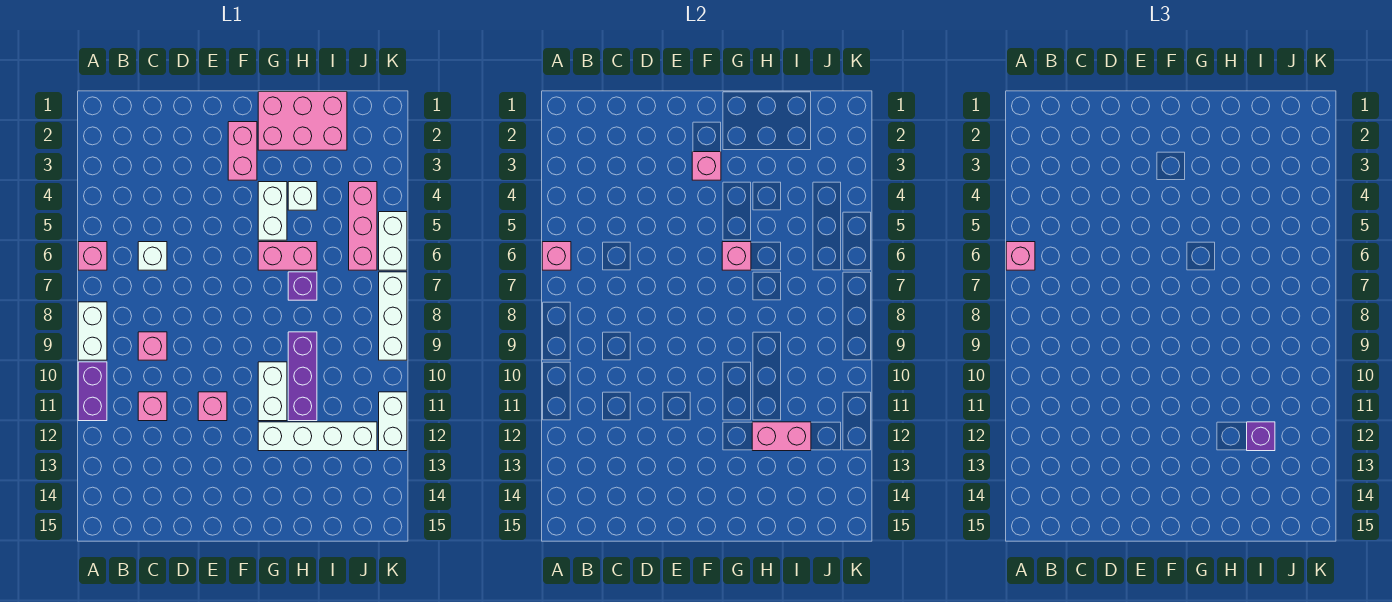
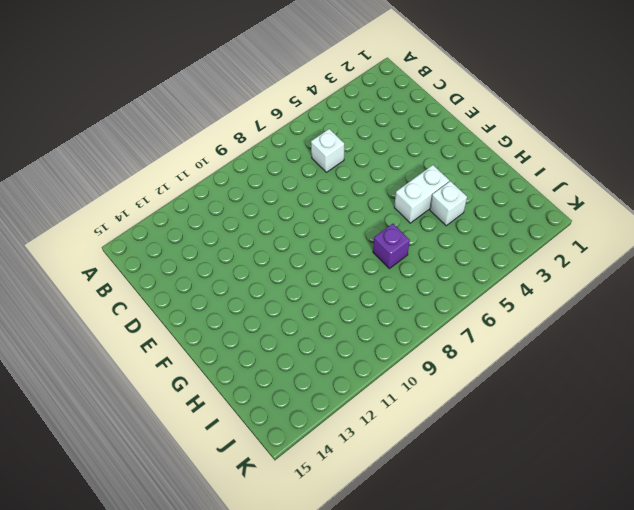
none -> pink brick A6 level 1
none -> white brick A8:A9 level 1
none -> purple brick A10:A11 level 1

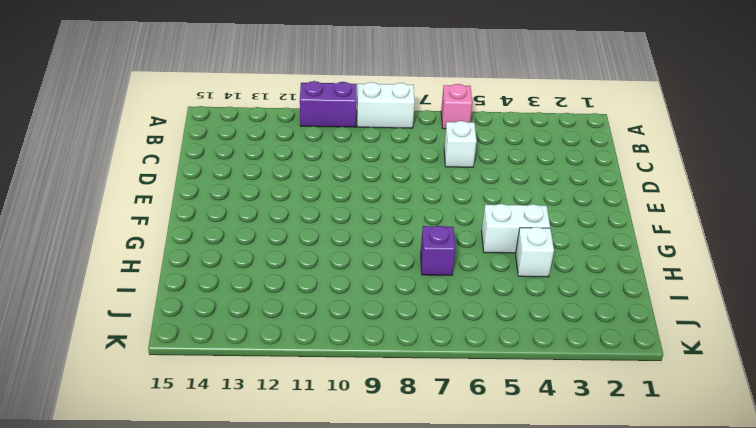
none -> pink brick C9 level 1
none -> pink brick C11 level 1
none -> pink brick E11 level 1

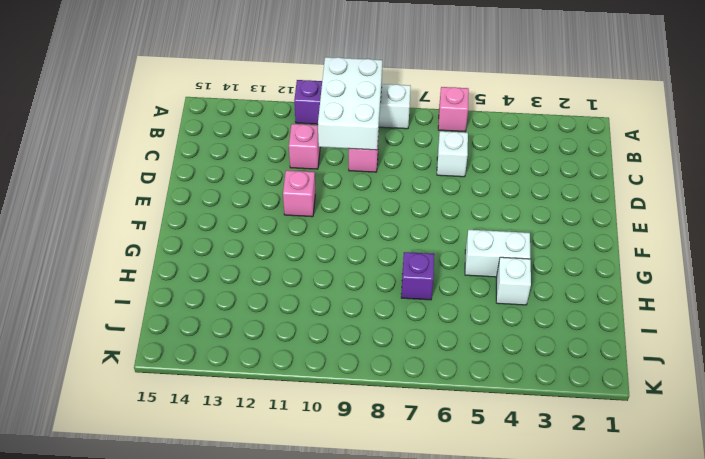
white brick A9:C10 level 2 -> none
none -> pink brick F2:F3 level 1
none -> pink brick G1:I2 level 1
none -> pink brick G6:H6 level 1

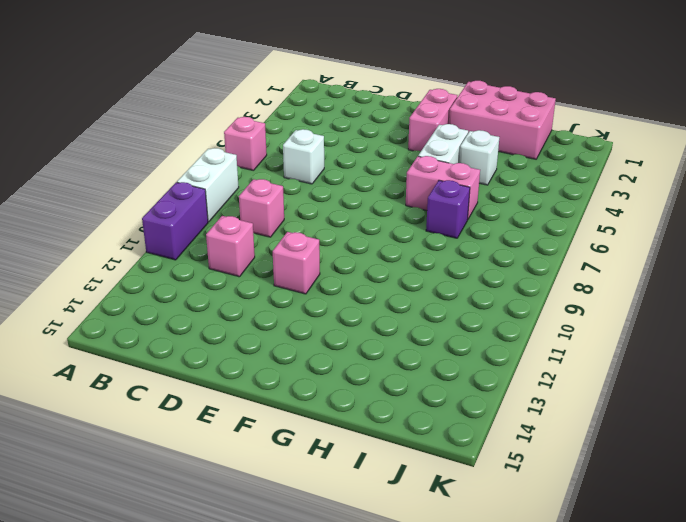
none -> white brick G10:G11 level 1
none -> white brick G12:J12 level 1
none -> purple brick H9:H11 level 1

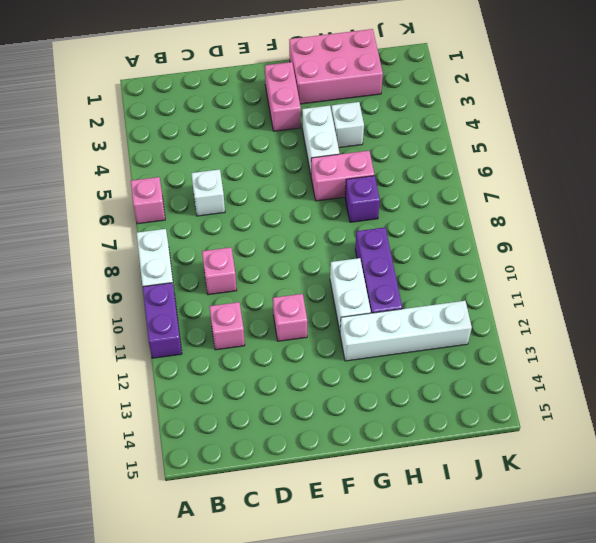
none -> pink brick J4:J6 level 1
none -> white brick K5:K6 level 1
none -> white brick K7:K9 level 1

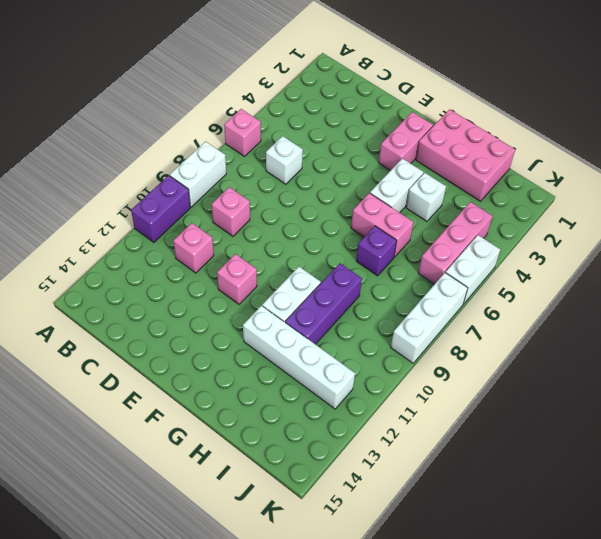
none -> white brick K11:K12 level 1
none -> pink brick A6 level 2
none -> pink brick F3 level 2

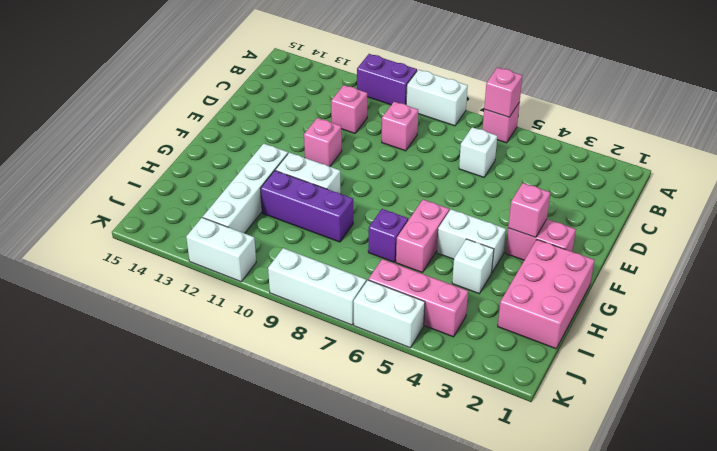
none -> pink brick G6 level 2
none -> pink brick H12:I12 level 2
none -> pink brick A6 level 3

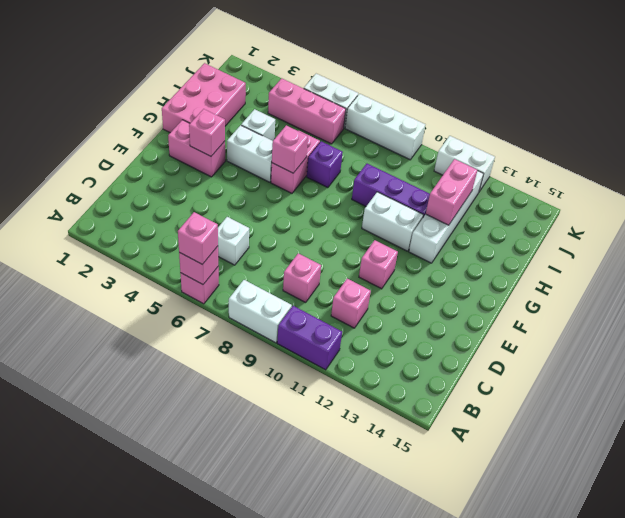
none -> purple brick I12 level 3

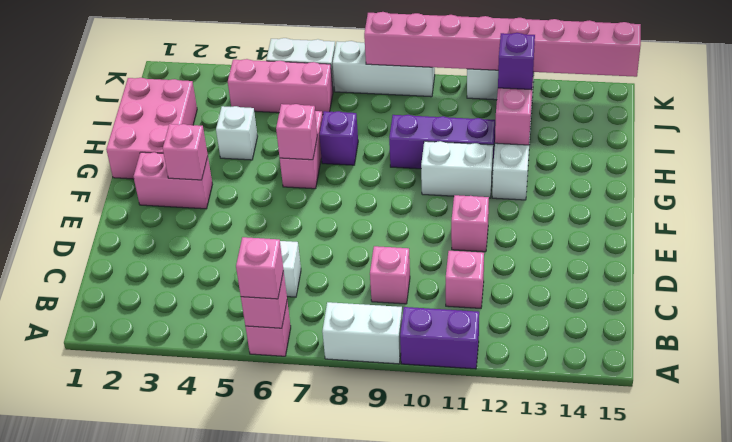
pink brick K8:K15 level 2 -> none
none -> white brick G4:G5 level 1

